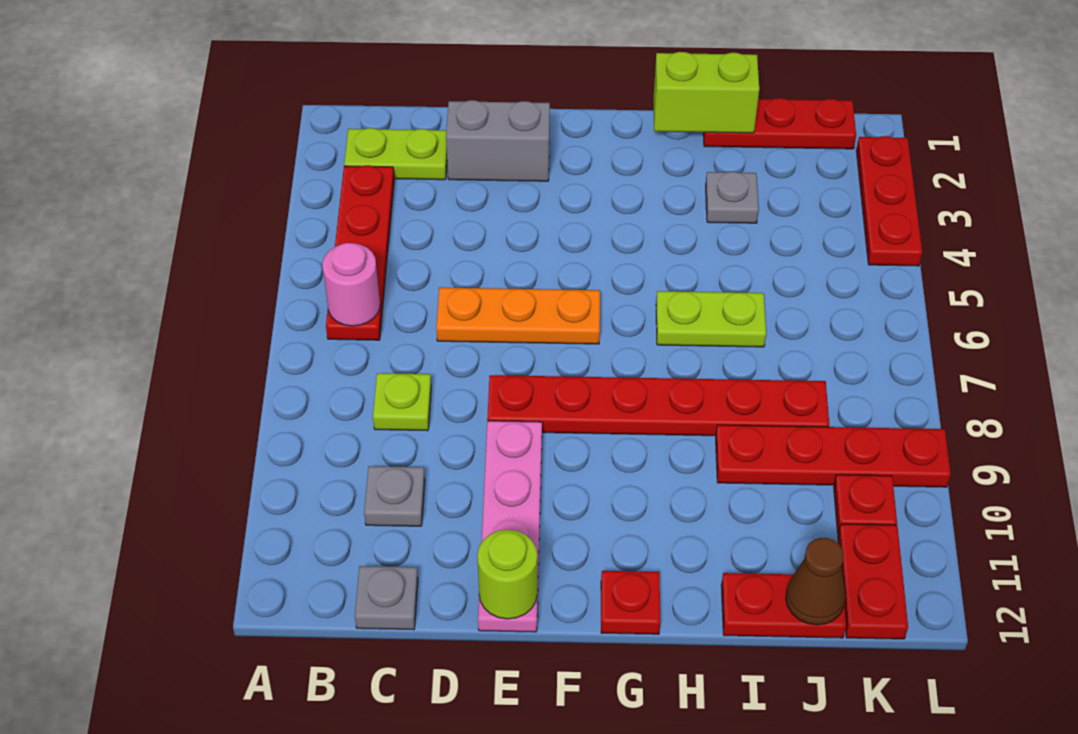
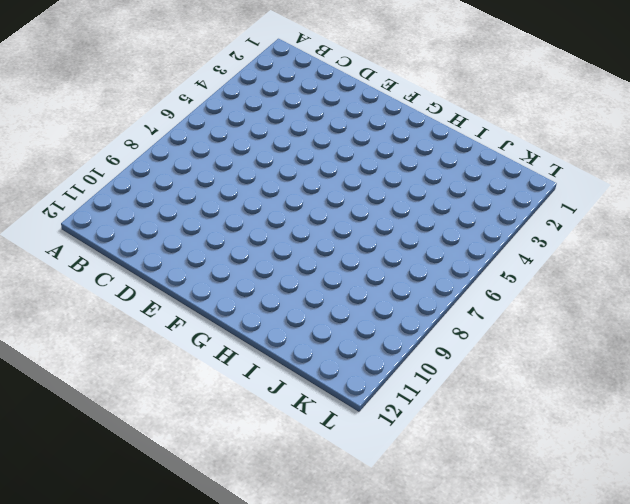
none -> lime plate B2:C2 level 1
none -> red plate B3:B6 level 1
none -> lime plate C8 level 1

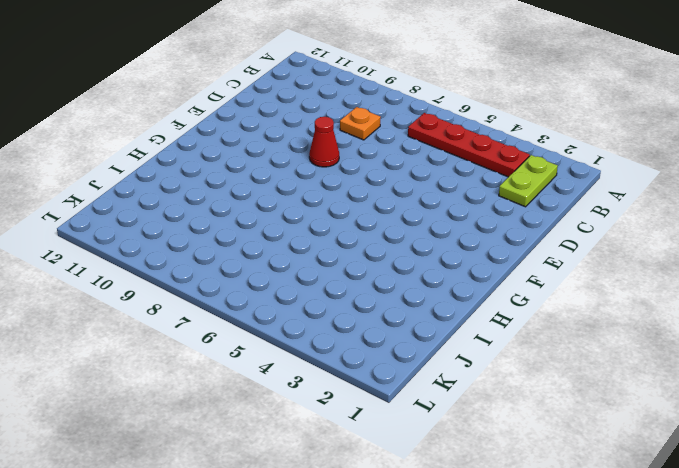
orange plate C8 level 1 -> lime plate C8 level 1
red cone E8 level 1 -> red plate E8:J8 level 1
none -> grey plate C10 level 1
none -> grey plate C12 level 1
none -> grey brick D2:E2 level 1

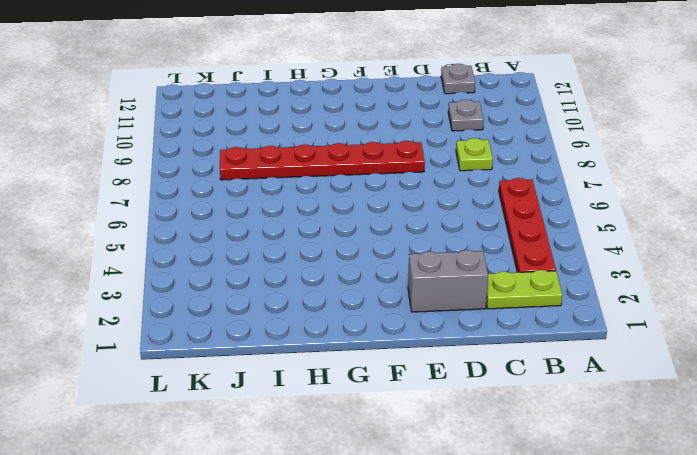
none -> orange plate D6:F6 level 1
none -> pink plate E9:E12 level 1
none -> red plate G12 level 1

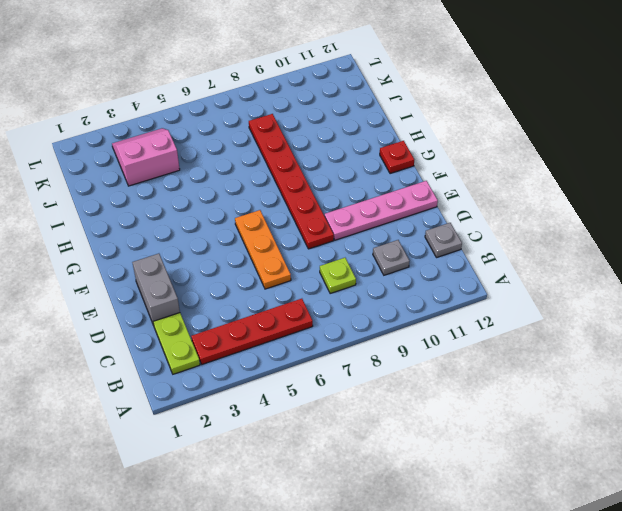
pink slope J3:K4 level 1 top J -> none
none -> lime plate H6:I6 level 1
none -> red plate I1:K1 level 1
none -> grey plate I3 level 1

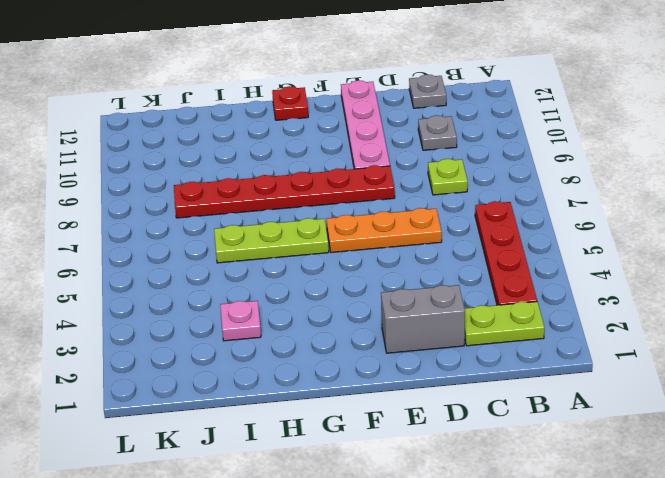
lime plate G6:I6 level 1 -> lime plate H6:I6 level 1
pink plate I3 level 1 -> grey plate I3 level 1
none -> red plate I1:K1 level 1
none -> red plate I9:L9 level 1
none -> red plate I12:J12 level 1

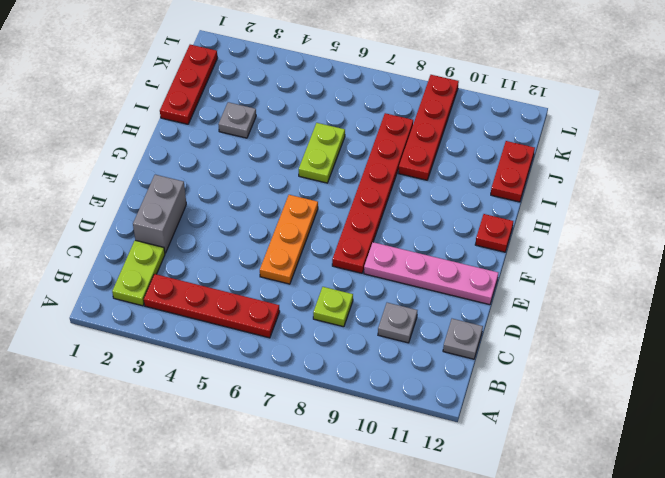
none -> red plate K10 level 1
none -> red plate K11:K12 level 1
none -> red plate L2:L4 level 1

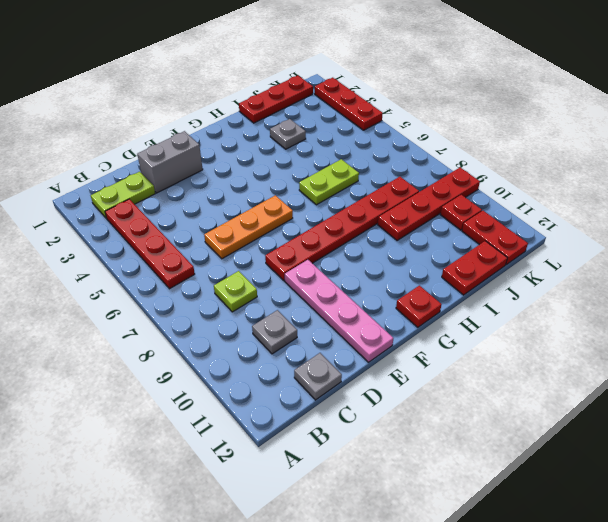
none -> pink round brick B6 level 2
none -> lime round brick E12 level 2
none -> lime brick H1:I1 level 2

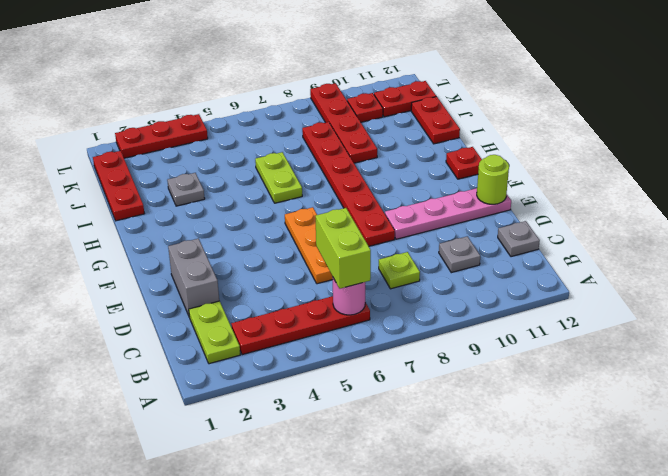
lime brick B6:C6 level 3 -> lime brick H1:I1 level 2
none -> brown cone J12 level 2

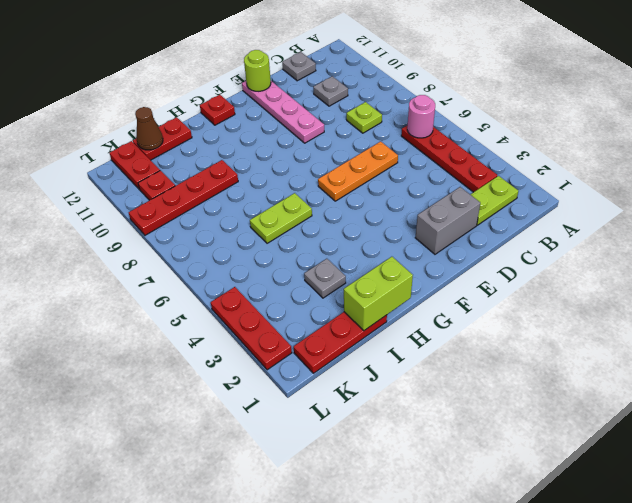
none -> red plate E8:J8 level 1

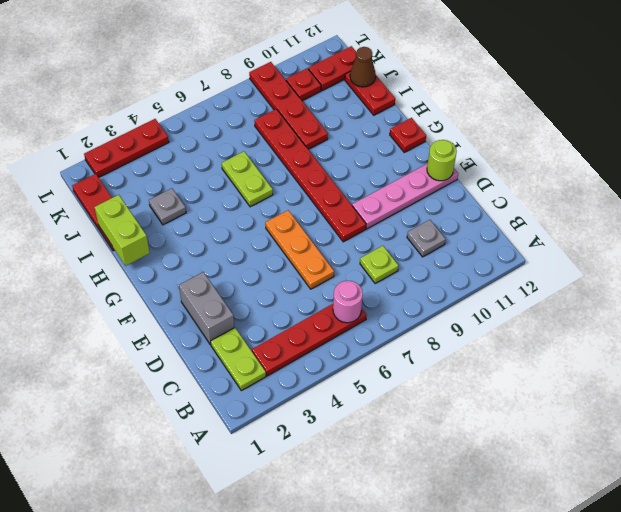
none -> grey plate C12 level 1

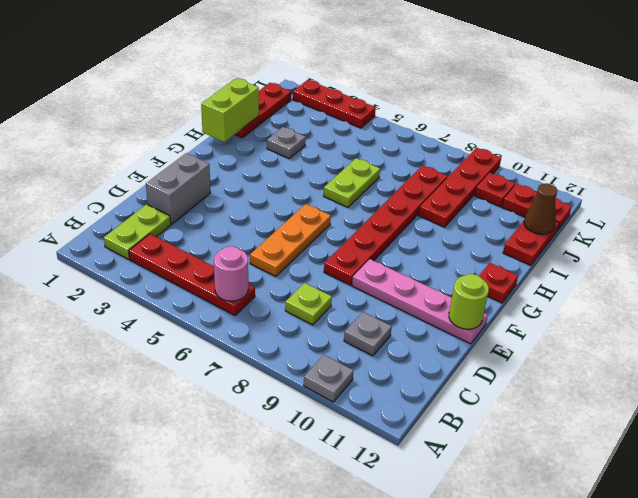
grey plate A10 level 1 -> grey plate C12 level 1

